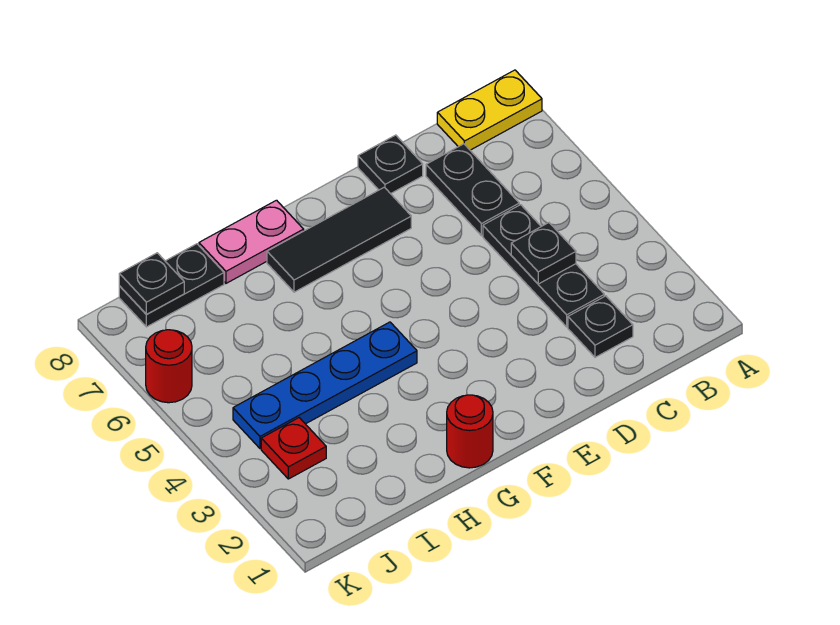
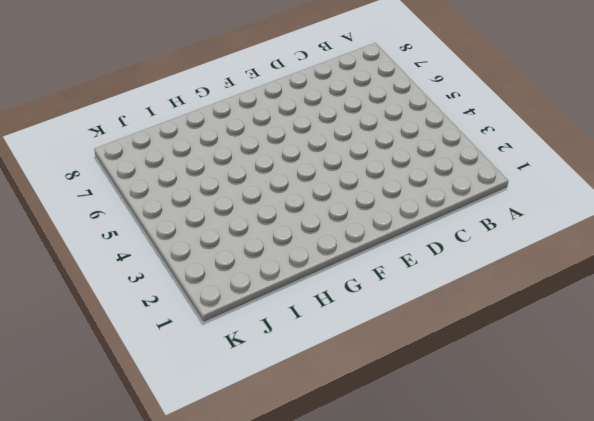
none -> yellow plate A8:B8 level 1
none -> black plate C2 level 1
none -> black plate C3:C5 level 1

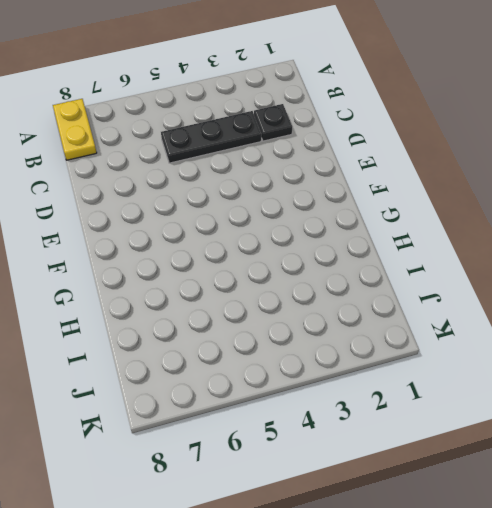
none -> black plate C6:C7 level 1
none -> black plate D8 level 1
none -> black tile E7:G7 level 1

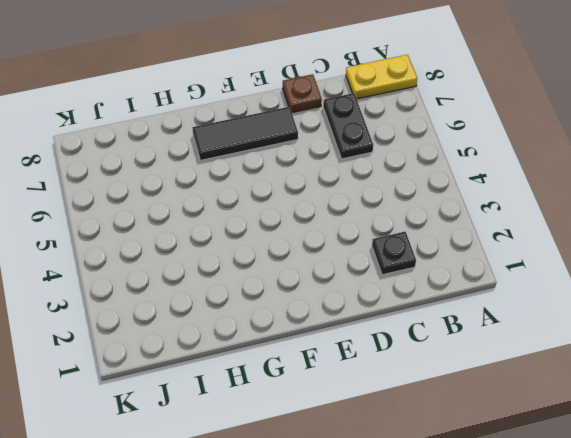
brown plate D8 level 1 -> black plate D8 level 1
none -> black plate C3:C5 level 1
none -> red round brick G1 level 1
none -> blue plate G4:J4 level 1

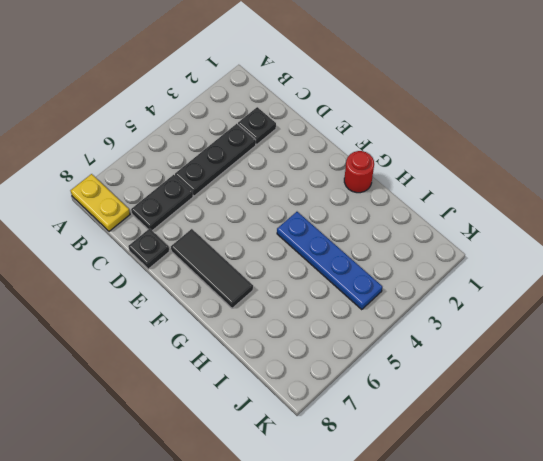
none -> pink plate G8:H8 level 1
none -> black plate I8:J8 level 1
none -> red plate J3 level 1

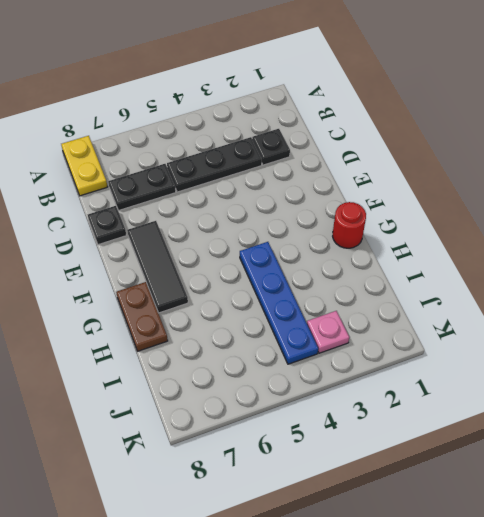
brown plate G8:H8 level 1 -> pink plate G8:H8 level 1
pink plate J3 level 1 -> red plate J3 level 1
none -> black plate I8:J8 level 1
none -> red round brick K6 level 1
none -> black plate C4 level 2

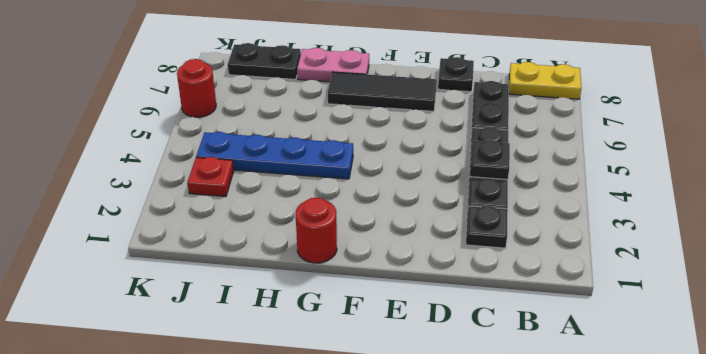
none -> black plate J8 level 2

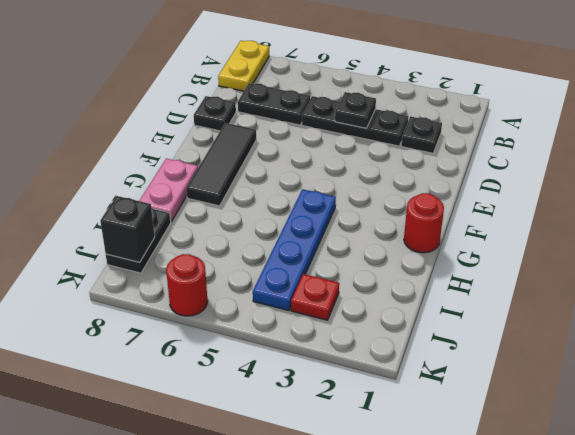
black brick J8 level 2 -> black plate J8 level 2

